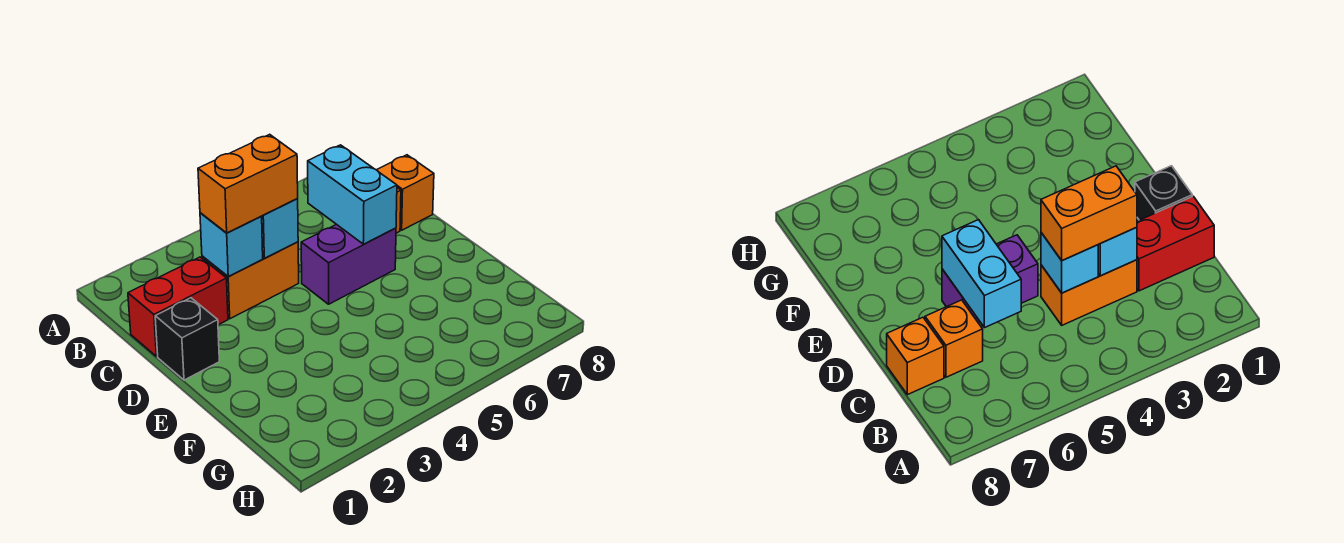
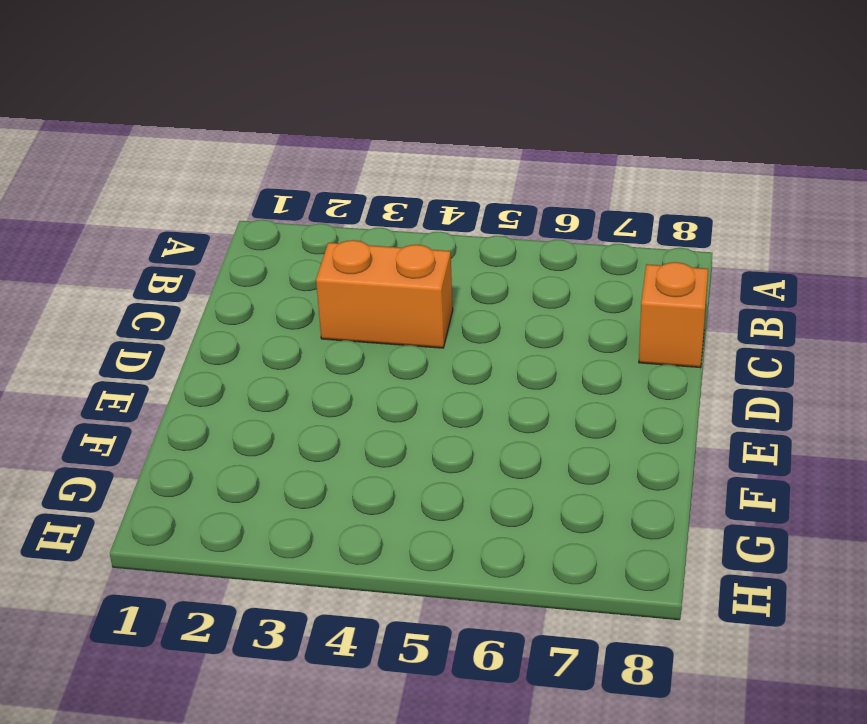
none -> red brick C1:C2 level 1
none -> orange brick C7 level 1

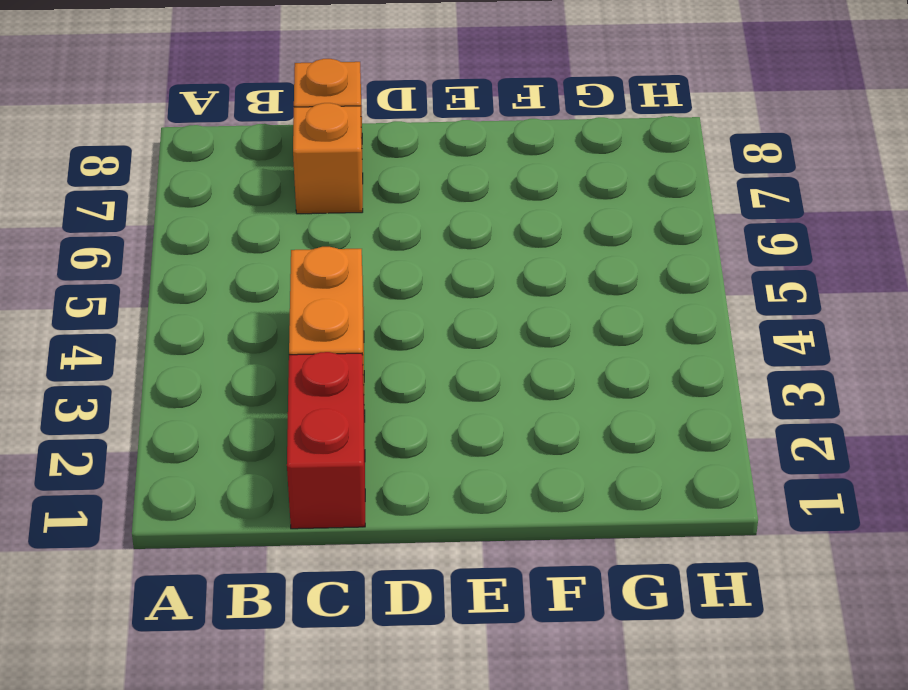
none -> black brick D1 level 1
none -> purple brick D5:D6 level 1

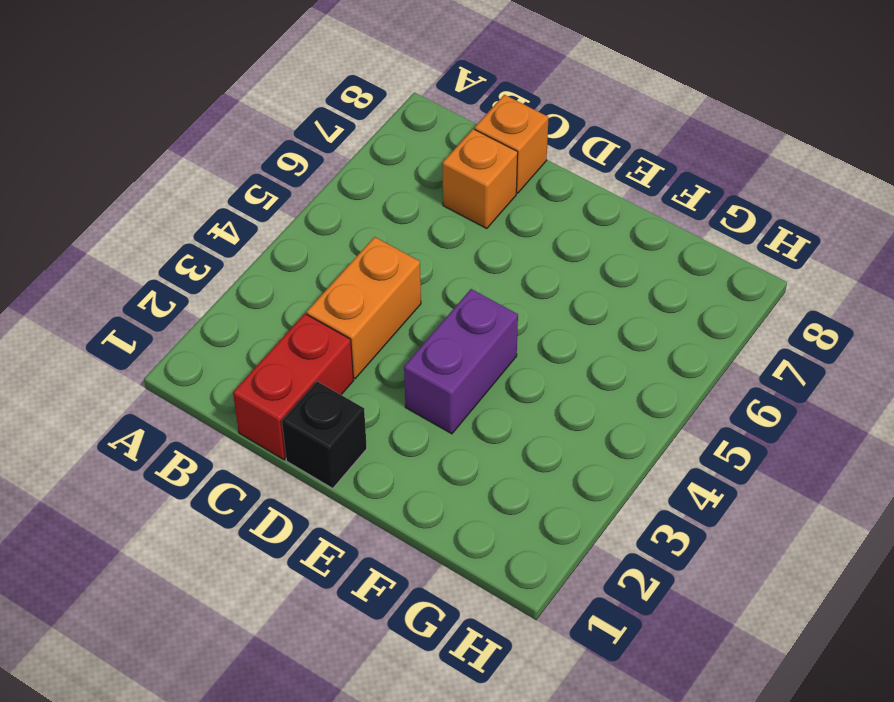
purple brick E3:E4 level 1 -> purple brick D5:D6 level 1
none -> cyan brick C3 level 2
none -> cyan brick C4 level 2

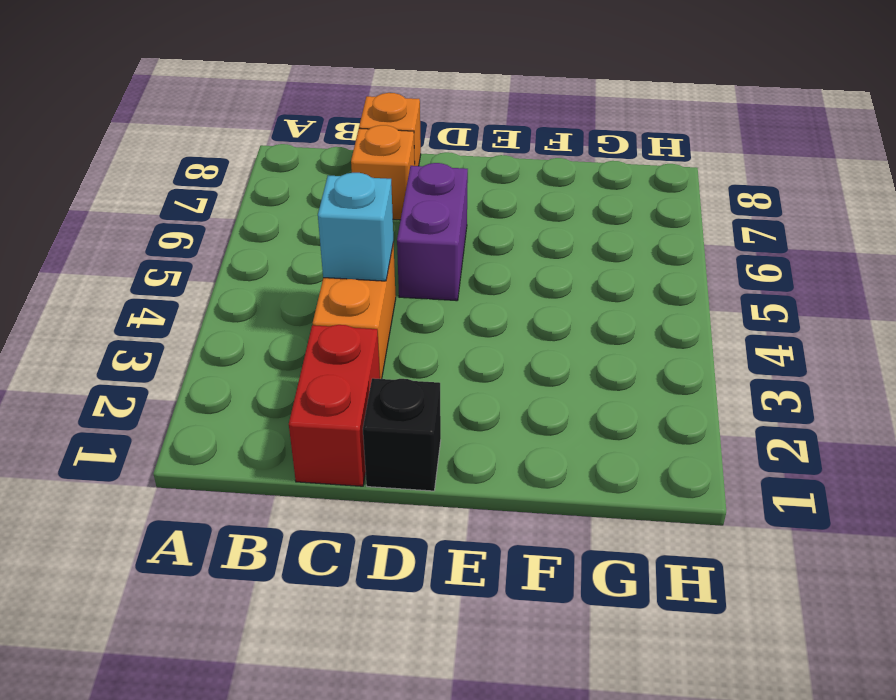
none -> cyan brick C3 level 2
none -> cyan brick C6:D6 level 2

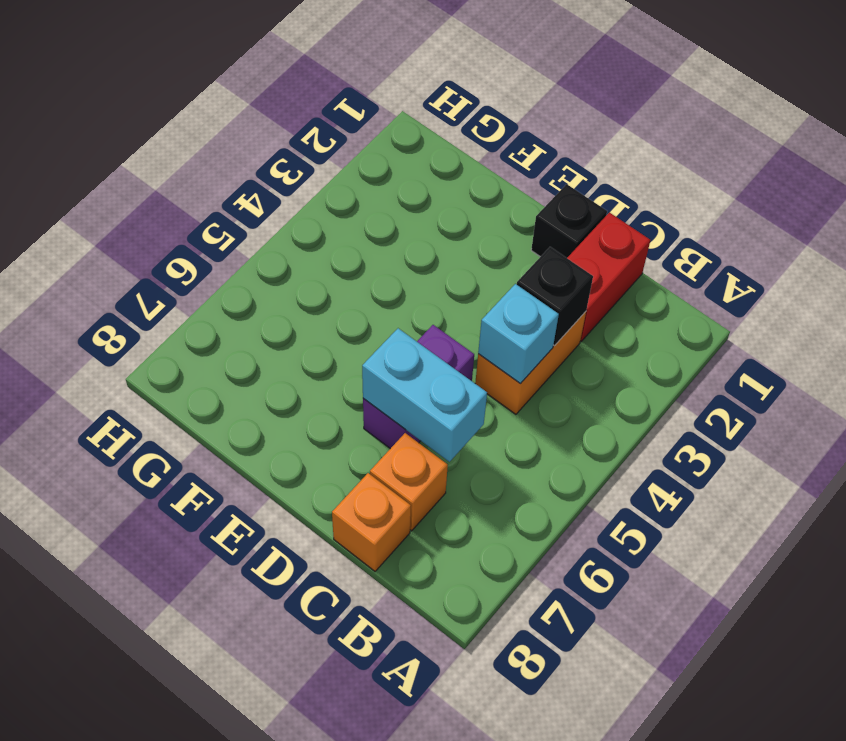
black brick C3 level 2 -> cyan brick C3 level 2
none -> orange brick C3:C4 level 3

